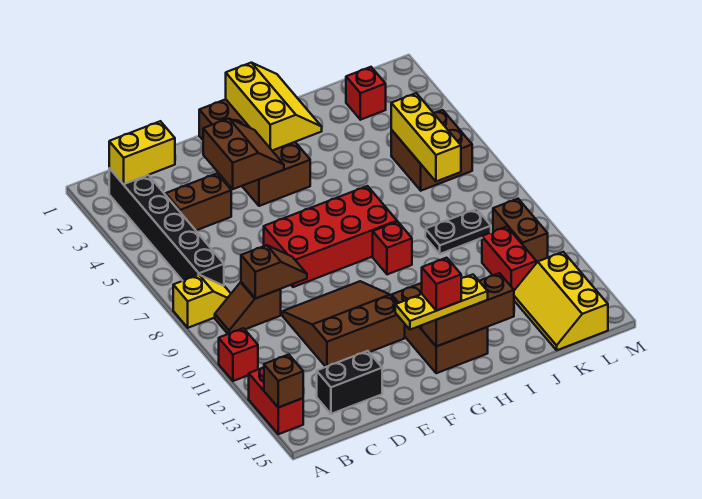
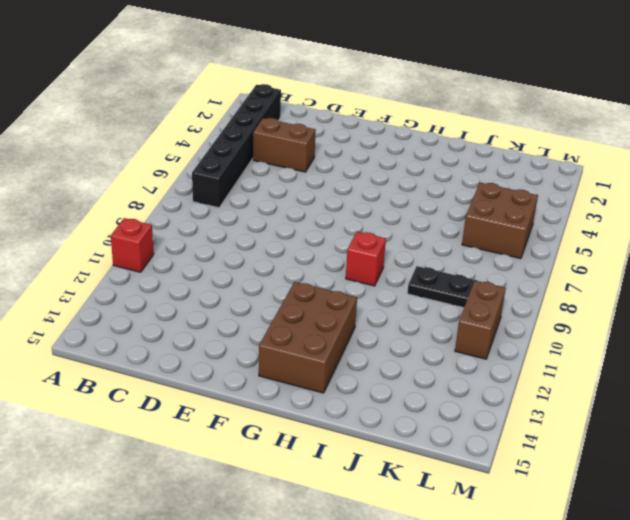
none -> yellow slope A8:B8 level 1 top A
none -> red brick A13:A14 level 1
none -> brown slope B9:C9 level 1 top C

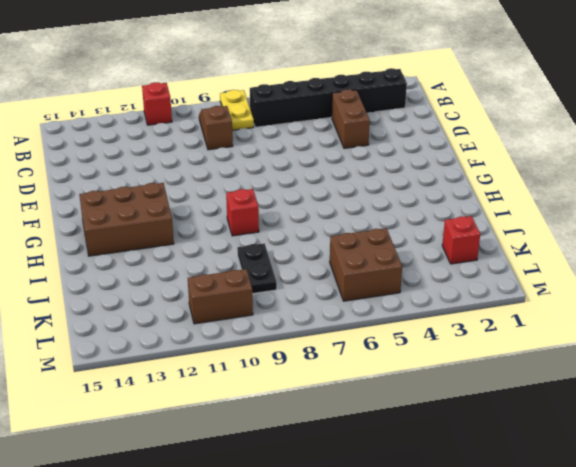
yellow plate A8:B8 level 1 -> yellow slope A8:B8 level 1 top A
none -> red brick A13:A14 level 1
none -> black brick C14:D14 level 1
none -> brown slope D10:F12 level 1 top 12

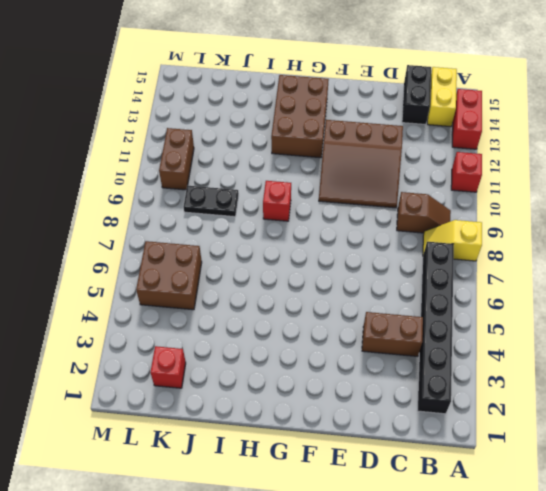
yellow brick B14:B15 level 1 -> yellow brick B2:C2 level 2
black brick C14:C15 level 1 -> black brick C14:D14 level 1
none -> red brick E7:H8 level 1
none -> brown brick F1:G4 level 1
none -> red brick K11:K12 level 1

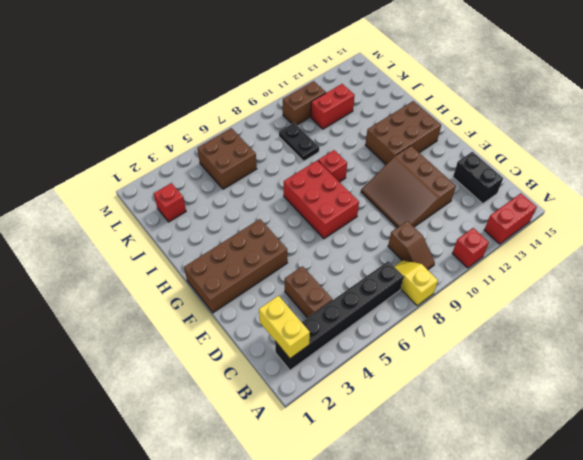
red brick F7:H8 level 1 -> red brick E7:H8 level 1
none -> yellow slope K13:L15 level 1 top L
none -> brown brick A14 level 2
none -> brown slope C9:D9 level 2 top C

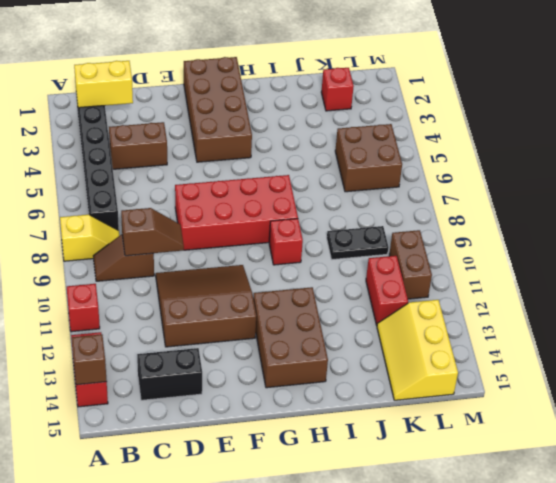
none -> brown slope E3:F4 level 2 top E
none -> yellow slope G1:H3 level 2 top G
none -> brown brick G14:I14 level 2

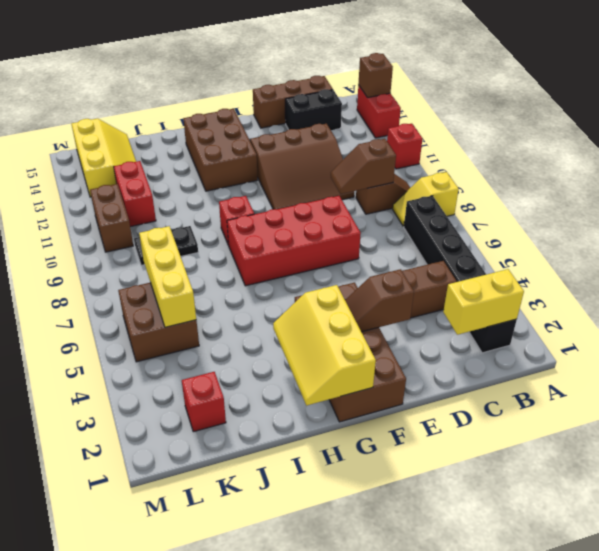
brown brick C15:E15 level 1 -> brown brick G14:I14 level 2
brown slope E3:F3 level 2 top E -> brown slope E3:F4 level 2 top E
none -> yellow plate F14:H14 level 3
none -> red brick G14 level 4

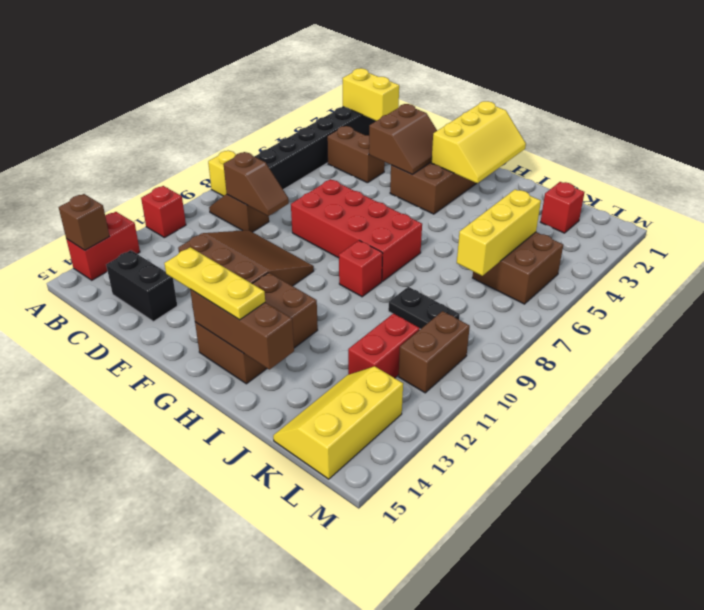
none -> red brick G14 level 4

